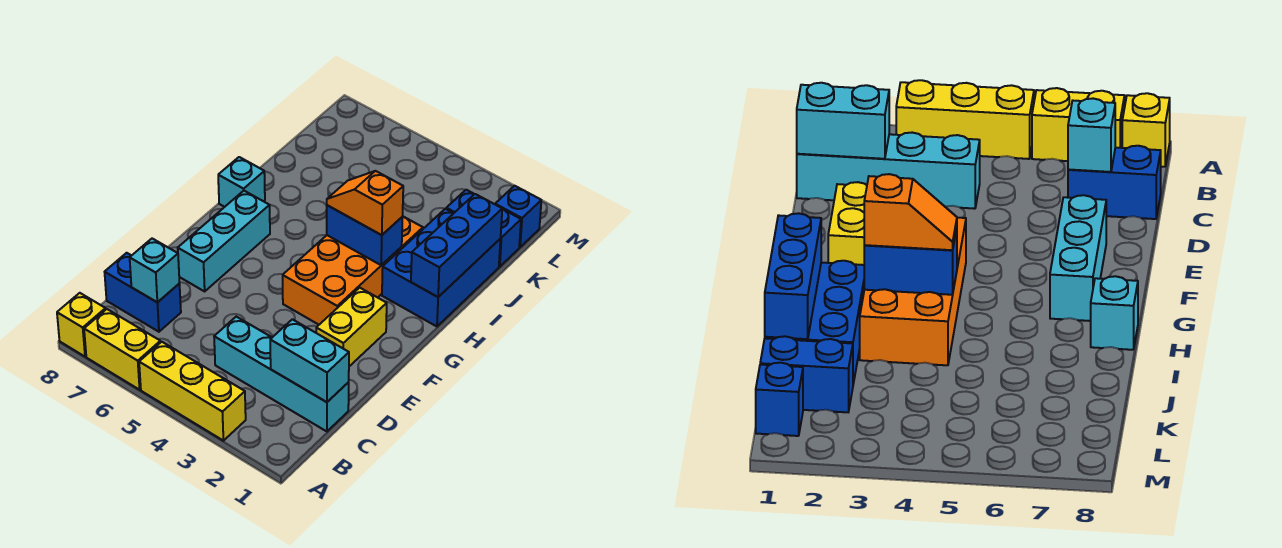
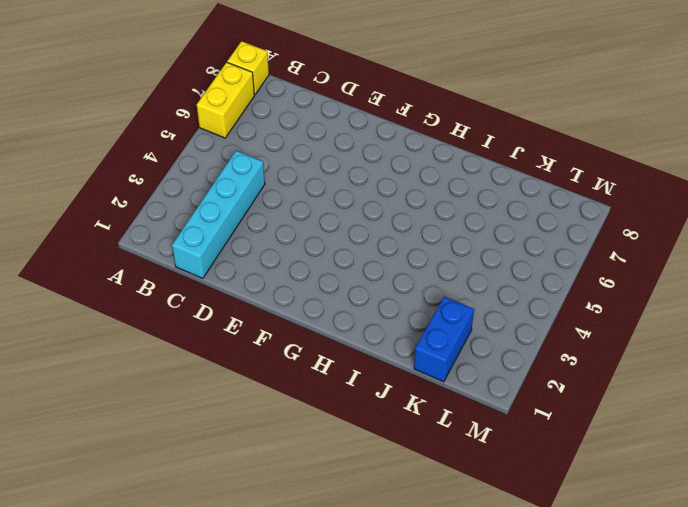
none -> yellow brick A3:A5 level 1
none -> blue brick C7:C8 level 1
none -> yellow brick E2:F2 level 1

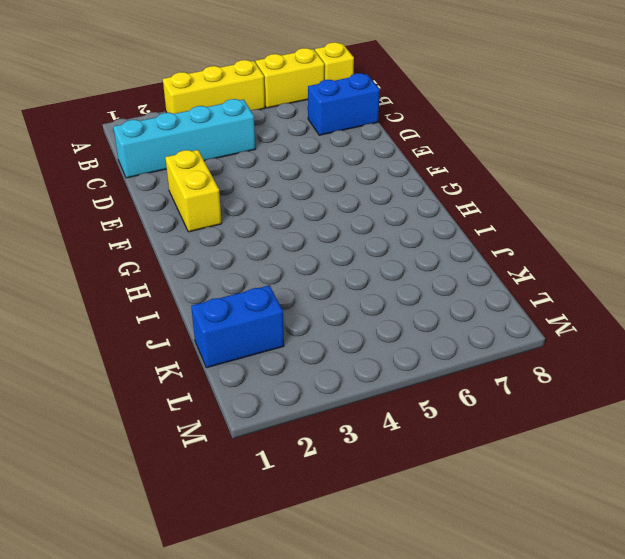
none -> cyan brick E7:G7 level 1
none -> orange brick F3:I4 level 1
none -> blue brick H1:J2 level 1

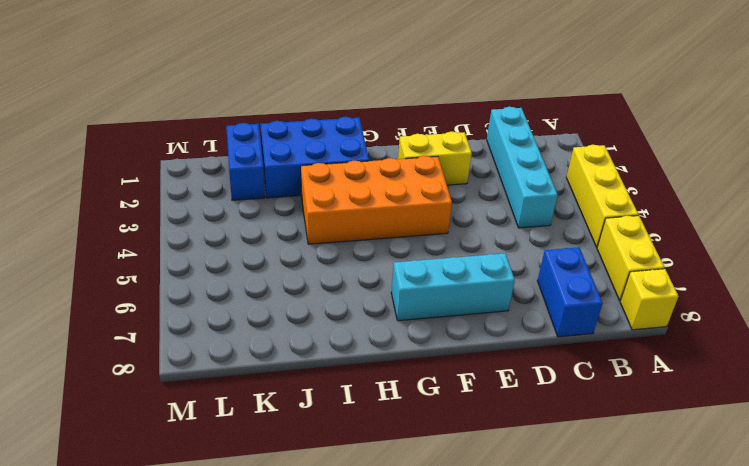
none -> cyan brick H8 level 1
none -> blue brick L1 level 1
none -> cyan brick C1:C2 level 2

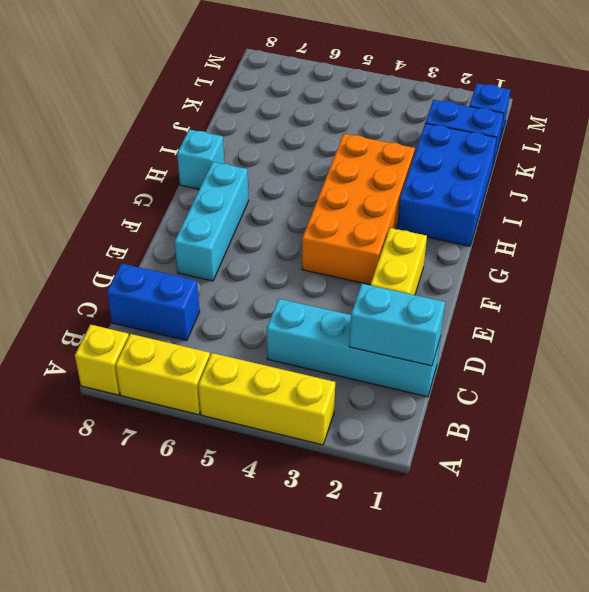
none -> cyan brick C7 level 2
none -> blue brick H1:J1 level 2
none -> blue brick H3:H4 level 2

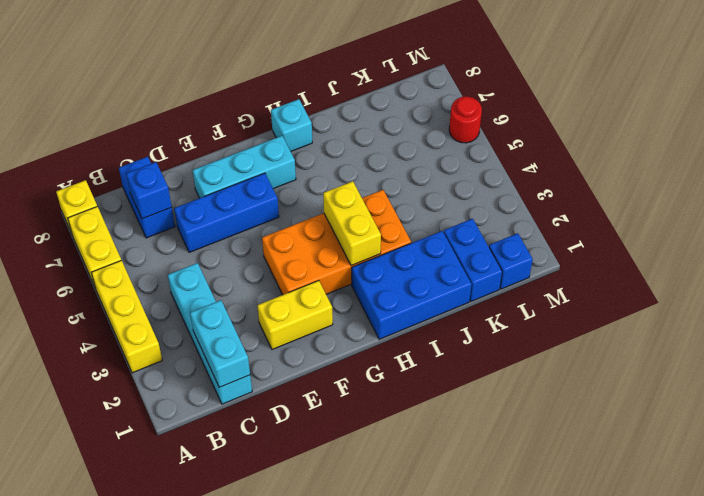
blue brick C7 level 2 -> cyan brick C7 level 2
blue brick D6:F6 level 1 -> blue brick H1:J1 level 2
yellow brick H3:H4 level 2 -> blue brick H3:H4 level 2
red round brick M6 level 1 -> none
none -> orange slope H3:H4 level 3 top 3

